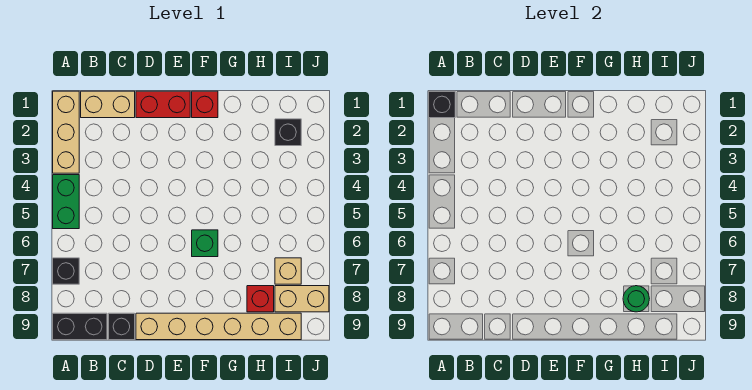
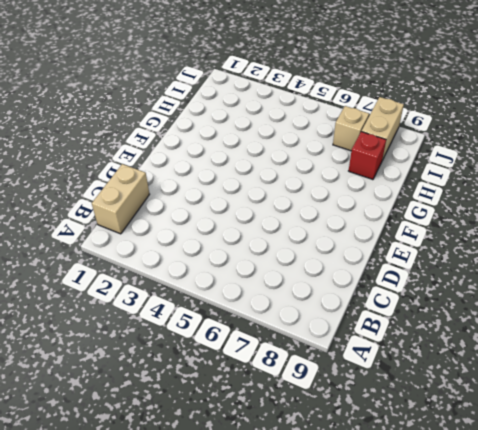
none -> tan brick A1:A3 level 1
none -> green brick A4:A5 level 1
none -> black brick A7 level 1

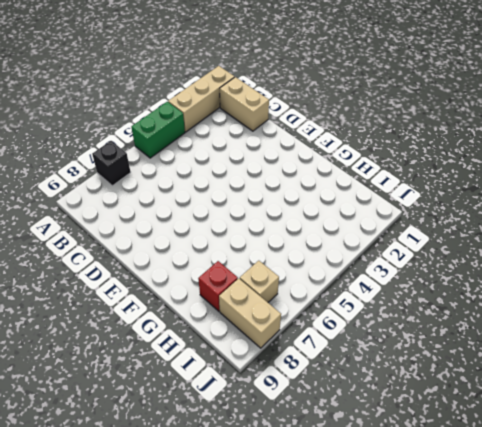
none -> black brick A9:B9 level 1
none -> black brick C9 level 1
none -> red brick D1:E1 level 1

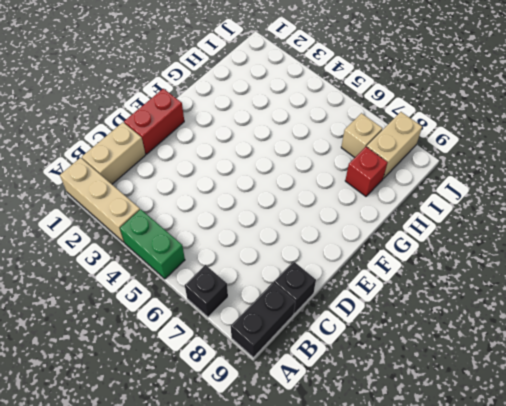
none -> tan brick D9:I9 level 1
none -> red brick F1 level 1
none -> green brick F6 level 1

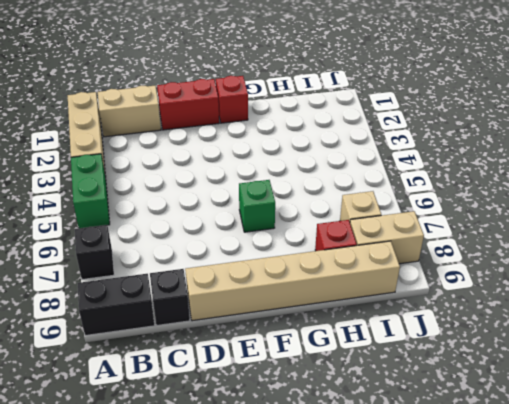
none -> black brick I2 level 1
none -> black brick A1 level 2
none -> green round brick H8 level 2

